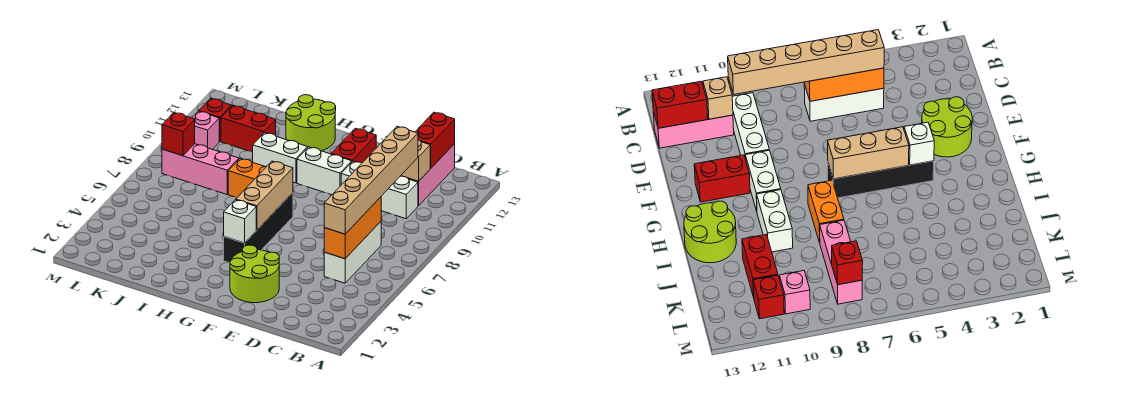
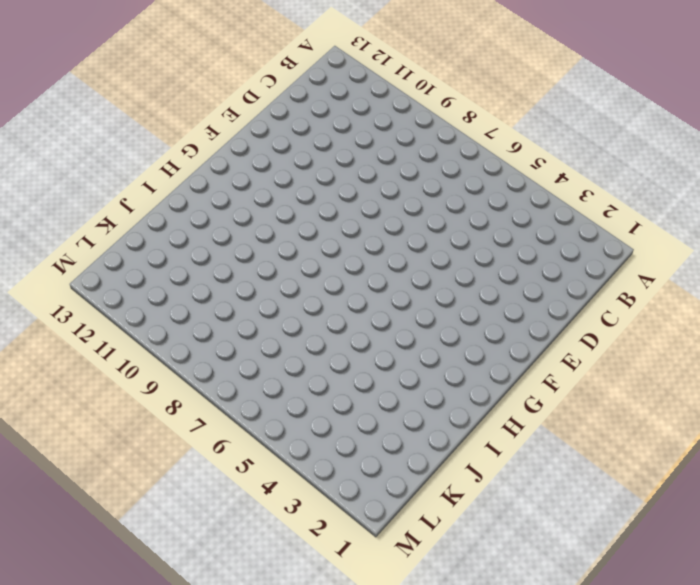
none -> white brick C5:C7 level 1
none -> white brick C10:E10 level 1
none -> pink brick C11:C13 level 1

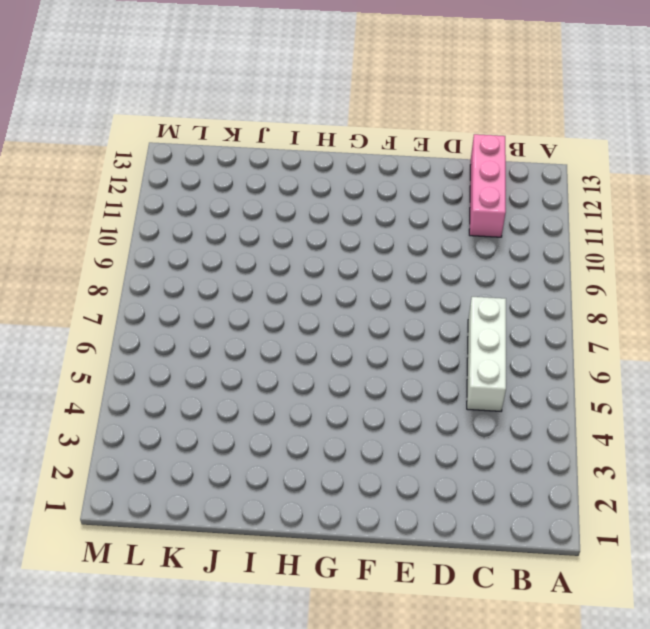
none -> white brick C10:E10 level 1
none -> lime round brick E2:F3 level 1
none -> white brick F10:G10 level 1

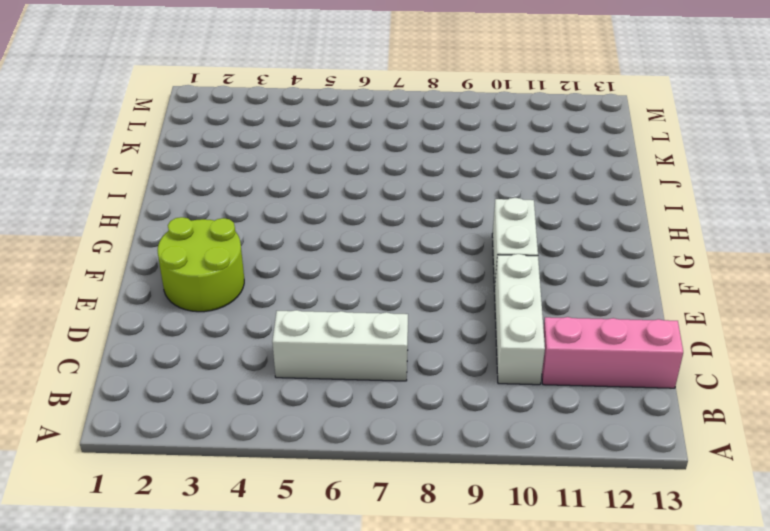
none -> red brick F11:F12 level 1
none -> black brick G4:G7 level 1
none -> orange brick H8:I8 level 1

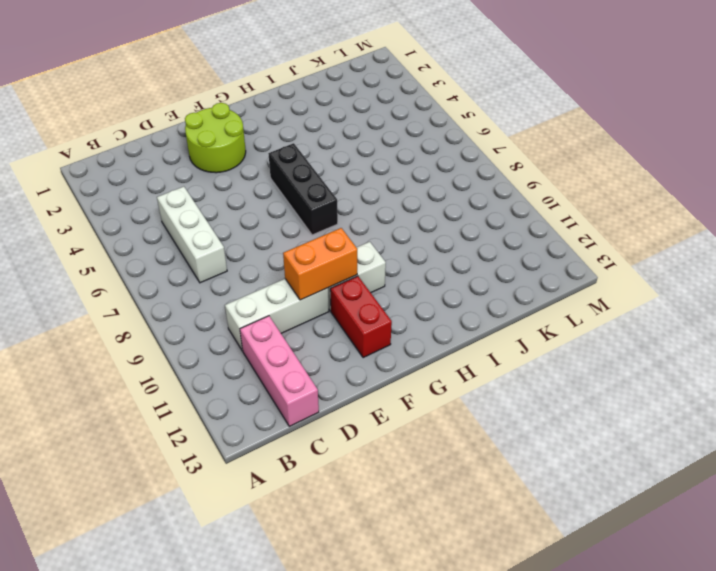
orange brick E10:F10 level 2 -> orange brick H8:I8 level 1
black brick G5:G7 level 1 -> black brick G4:G7 level 1
none -> white brick H10:I10 level 1
none -> lime round brick H12:I13 level 1
none -> pink brick J8:L8 level 1

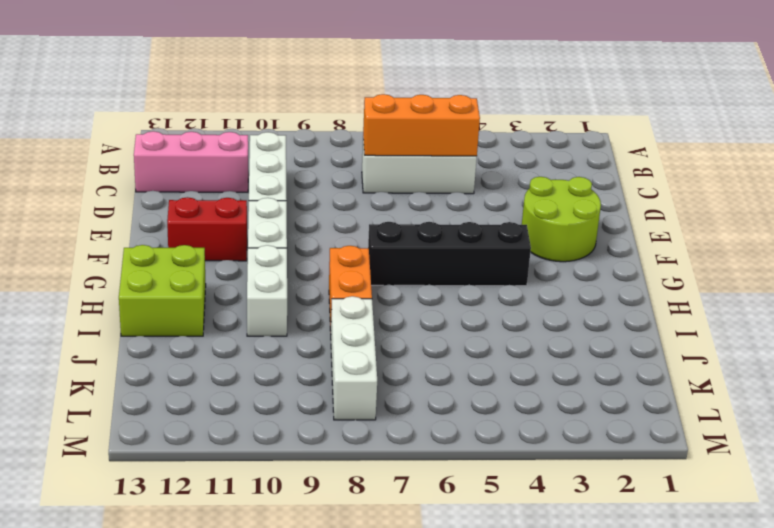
lime brick H12:I13 level 1 -> lime round brick H12:I13 level 1
white brick J8:L8 level 1 -> pink brick J8:L8 level 1
none -> red brick J11:K11 level 1
none -> pink brick L10 level 1
none -> red brick L11 level 1

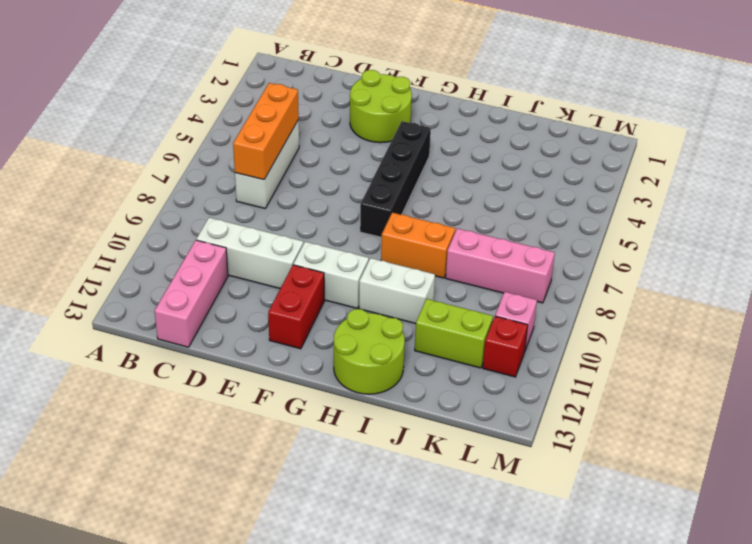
lime brick J11:K11 level 1 -> red brick J11:K11 level 1
none -> tan brick C11 level 2
none -> red brick C12:C13 level 2
none -> white brick G4 level 2

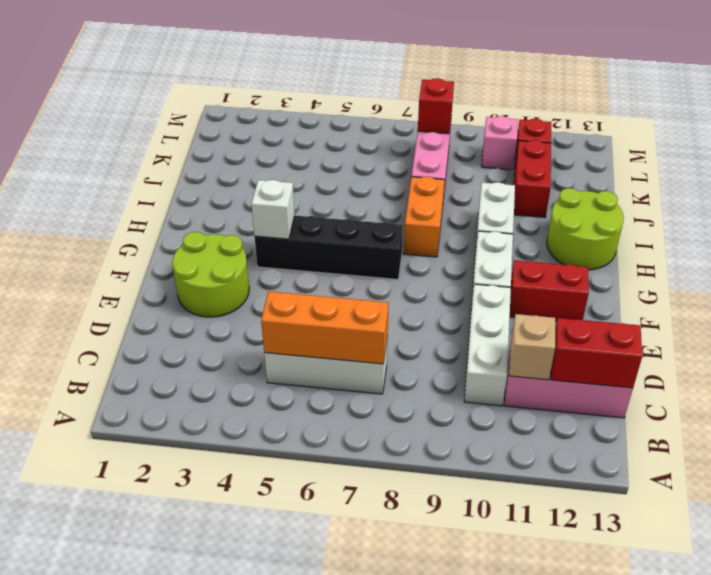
none -> tan brick G5:G7 level 2
none -> tan brick C5:C10 level 3

